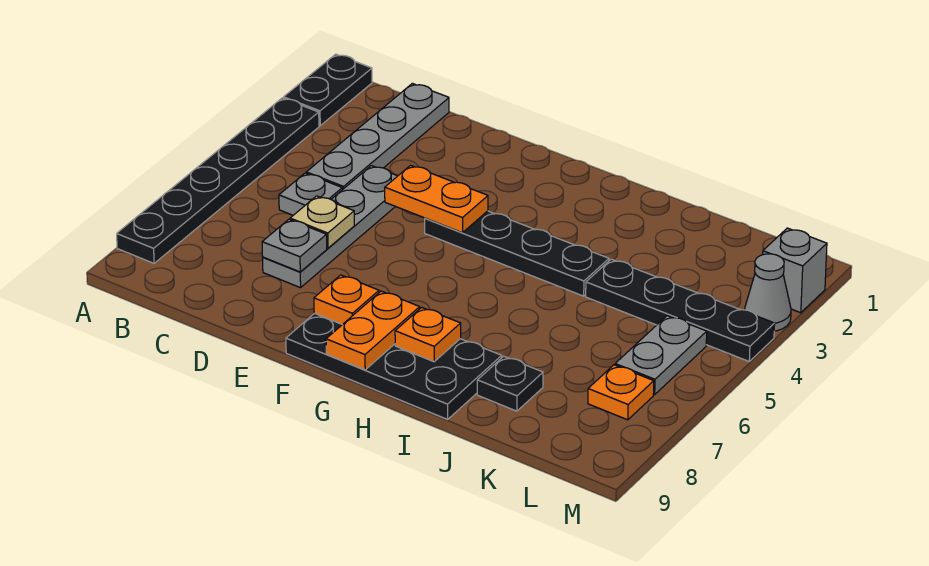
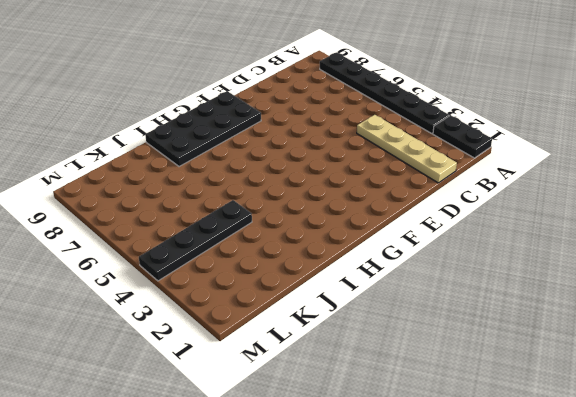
tan plate C1:C4 level 1 -> grey plate C1:C4 level 1
none -> grey plate C5 level 1
none -> grey plate D4:D7 level 1
none -> black plate F4:I4 level 1

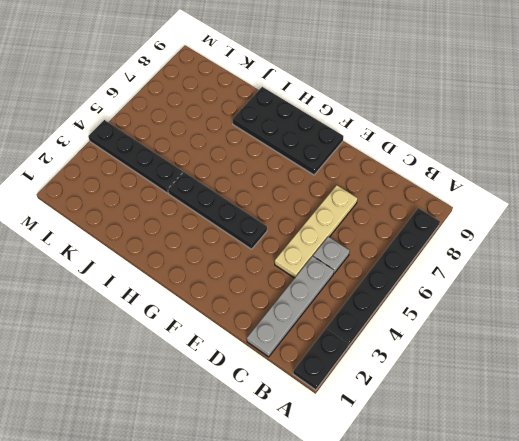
tan plate D4:D7 level 1 -> grey plate D4:D7 level 1
none -> black plate J8 level 1
none -> grey plate L5:L6 level 1
none -> orange plate L7 level 1

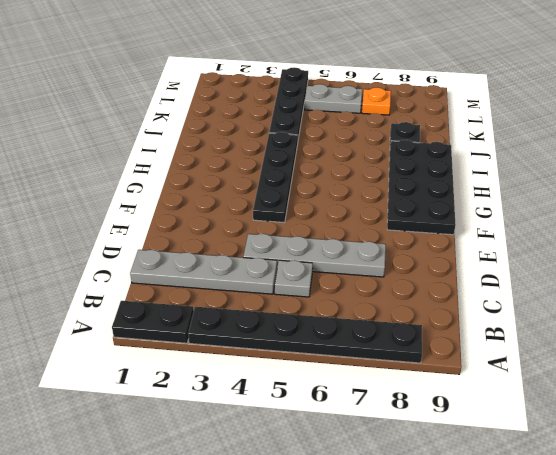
none -> grey brick M2 level 1
none -> grey cone M3 level 1
none -> tan plate D6 level 2

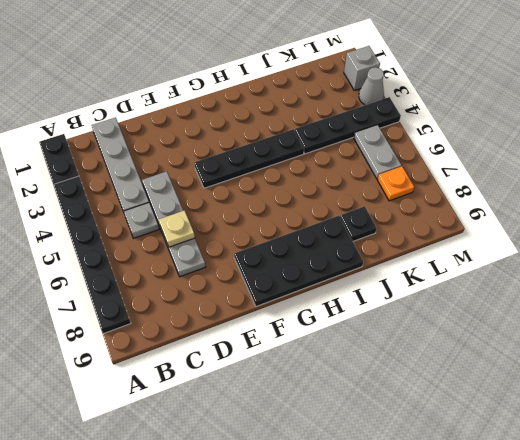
none -> grey plate D7 level 2
none -> orange plate E4:F4 level 2
none -> orange plate F8 level 2

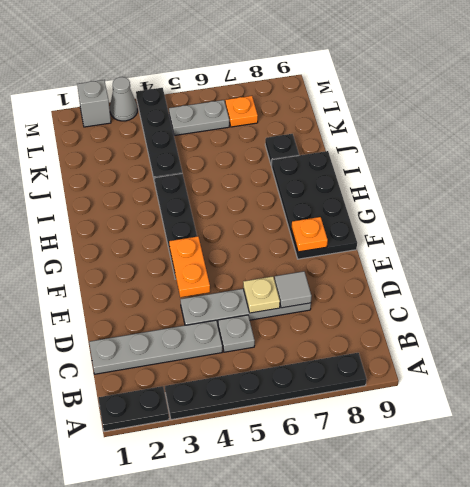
grey tile D7 level 2 -> grey plate D7 level 2
none -> orange plate G8:G9 level 2
none -> orange plate H8 level 2

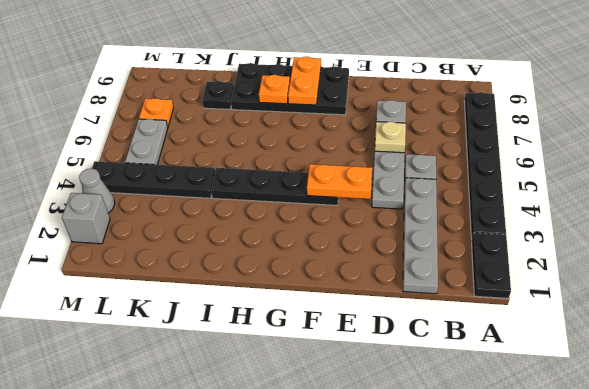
none -> orange plate F8 level 2

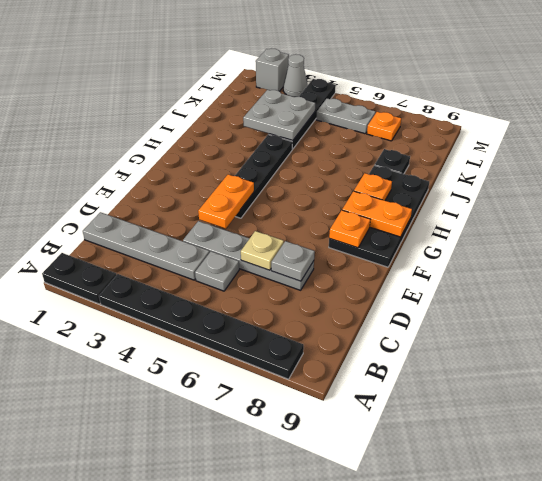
grey plate J3:K4 level 2 -> none

